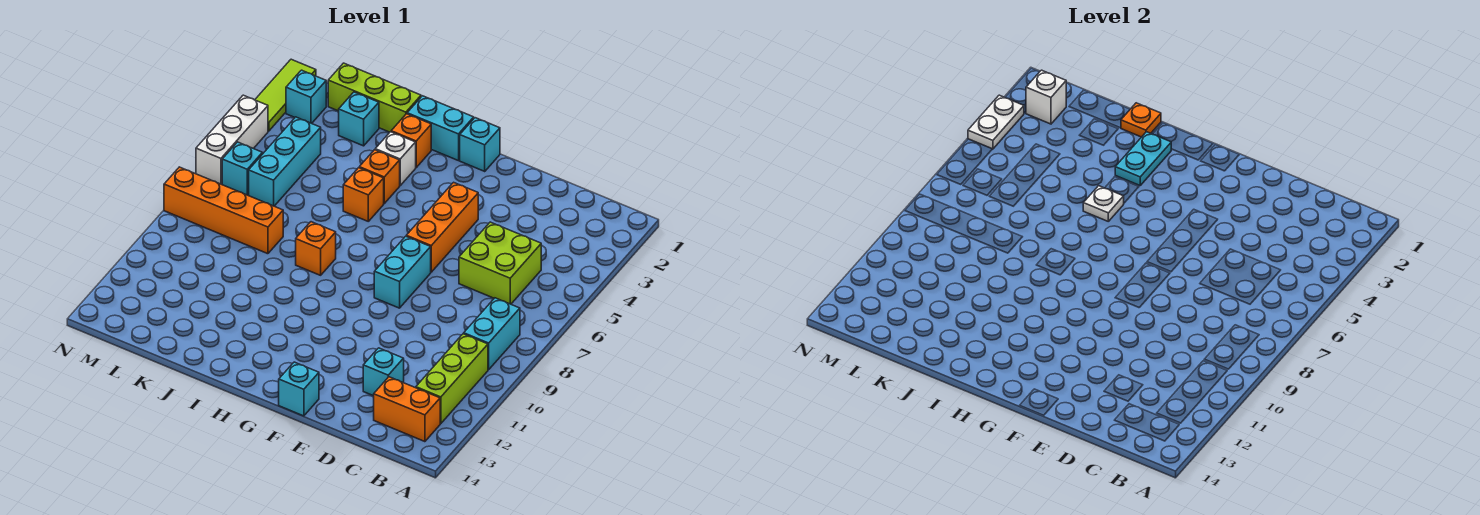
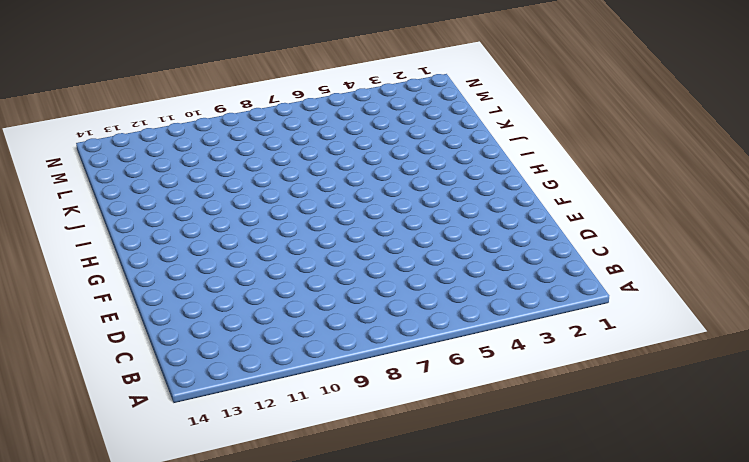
none -> cyan brick B8:B9 level 1
none -> lime brick B10:B12 level 1
none -> orange brick B13:C13 level 1

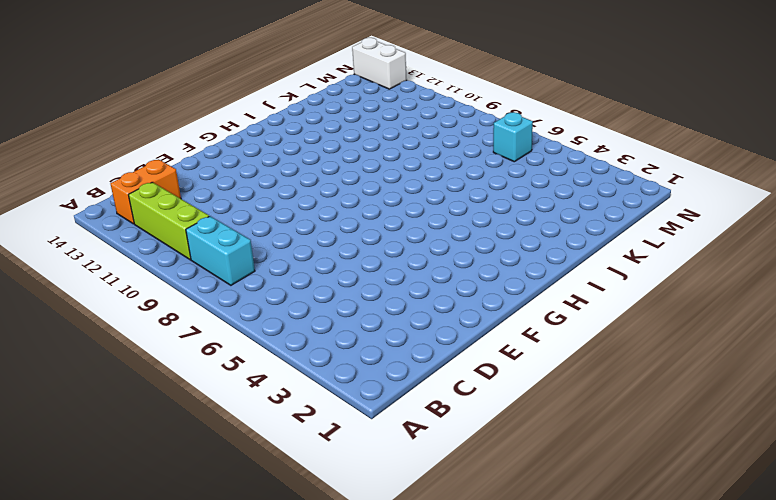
white brick N13:N14 level 1 -> none
none -> lime brick C5:D6 level 1
none -> cyan brick D12 level 1
none -> orange brick F4:F6 level 1

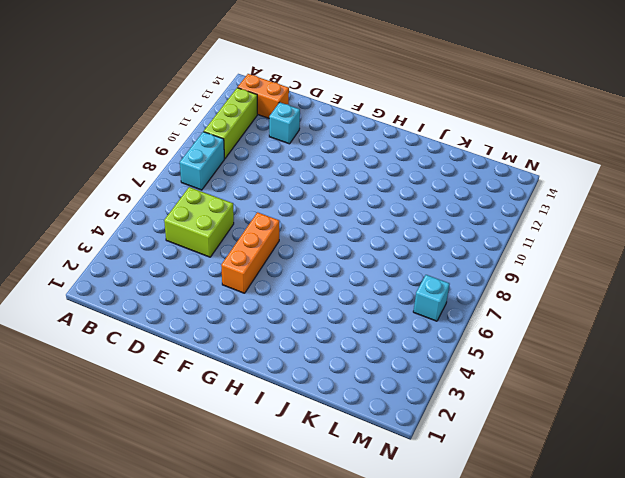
none -> cyan brick F7:F8 level 1
none -> cyan brick F14 level 1
none -> cyan brick G1 level 1

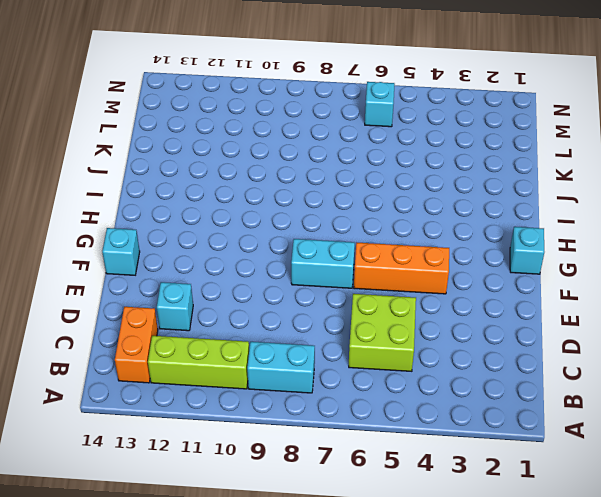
none -> cyan brick H1:I1 level 1
none -> orange brick I2 level 1
none -> white brick I3 level 1

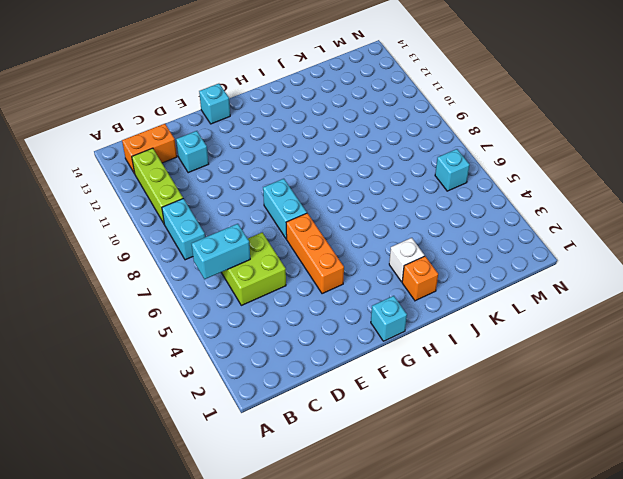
cyan brick B6:C6 level 2 -> cyan brick H1:I1 level 1
none -> orange brick I4 level 1
none -> orange brick I5 level 1
none -> orange brick I8 level 1

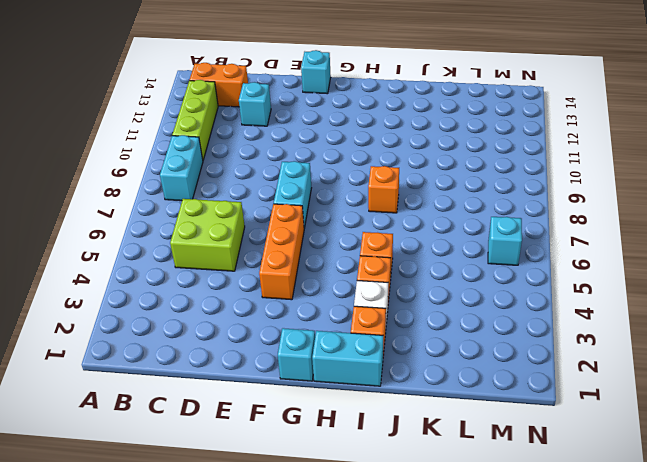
none -> lime brick J1:L1 level 1
none -> cyan brick K2 level 1
none -> orange brick K8:N8 level 1

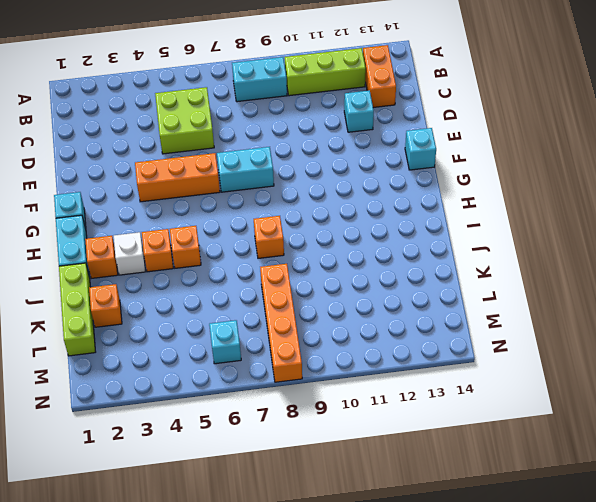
orange brick K2 level 1 -> cyan brick K2 level 1
none -> cyan brick L4:L6 level 1
none -> cyan brick M2 level 1
none -> lime tile N1:N3 level 1

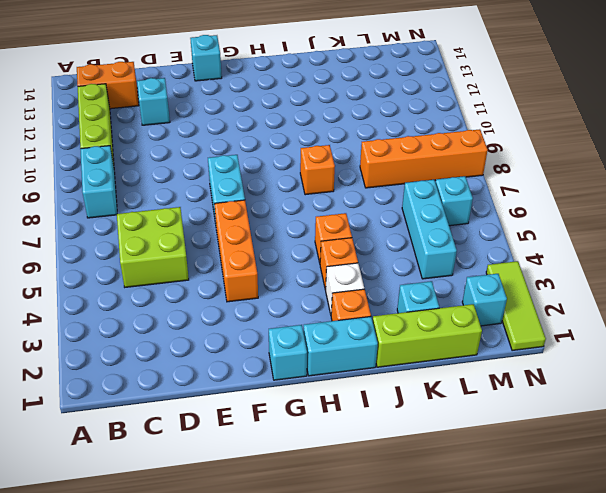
none -> white brick N4:N6 level 1
none -> cyan plate I2:I3 level 2
none -> white plate I5 level 2

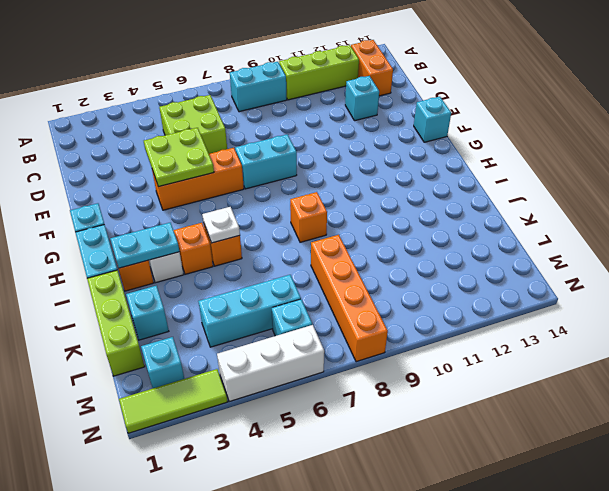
lime plate E4:F5 level 2 -> none
none -> orange plate J1 level 2
none -> white brick M2 level 2
none -> white plate N3:N4 level 2

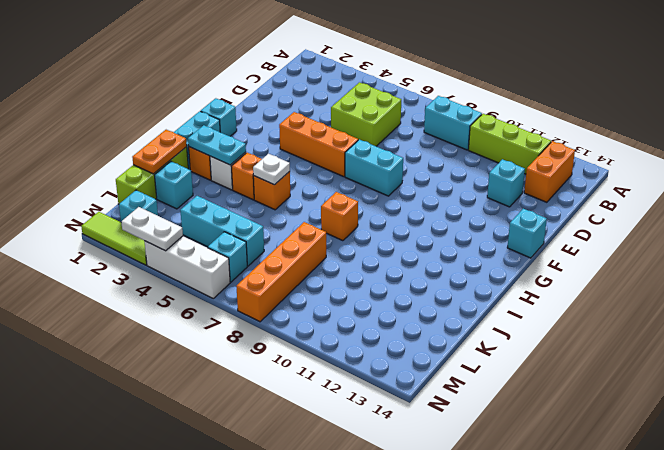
orange plate J1:K1 level 2 -> orange plate J1 level 2
none -> white brick M2 level 2

